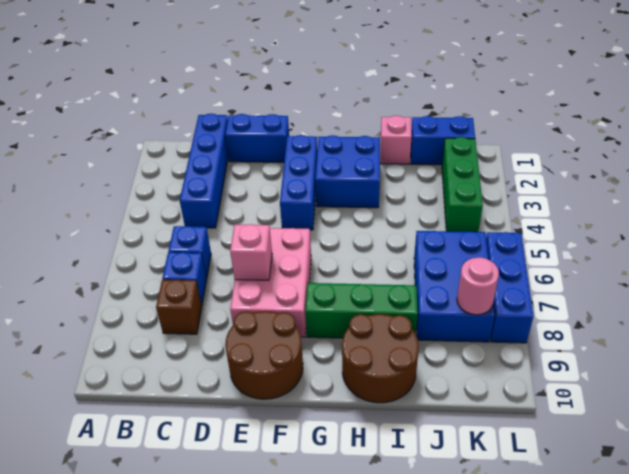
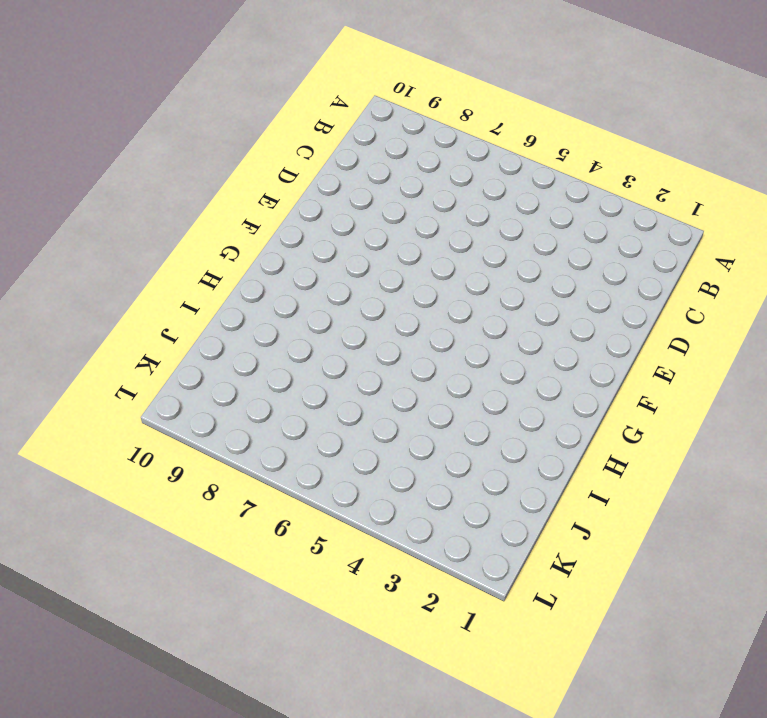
none -> blue brick C1:C4 level 1
none -> blue brick C6 level 1
none -> blue brick C7 level 1

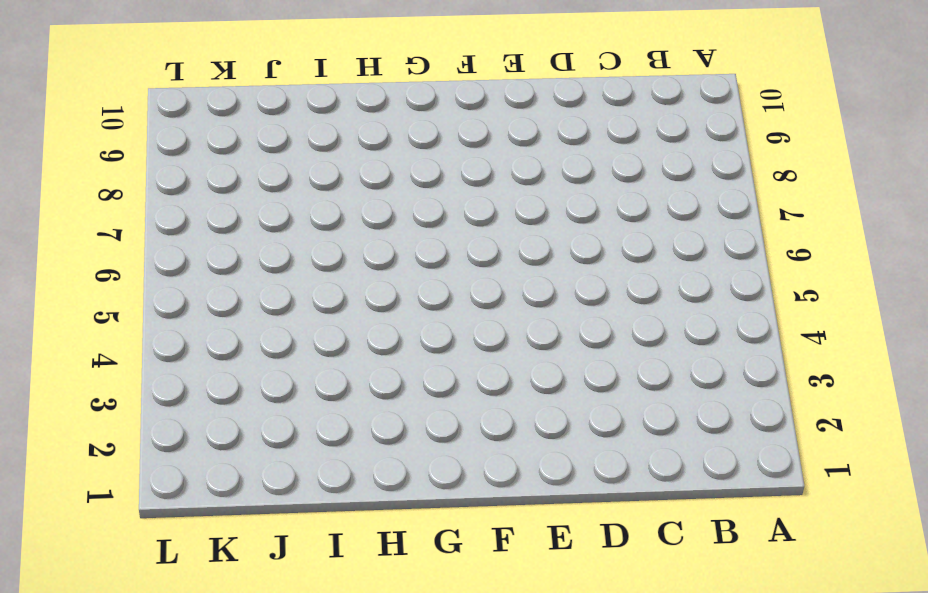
none -> blue brick C1:C4 level 1
none -> blue brick C6 level 1
none -> blue brick C7 level 1

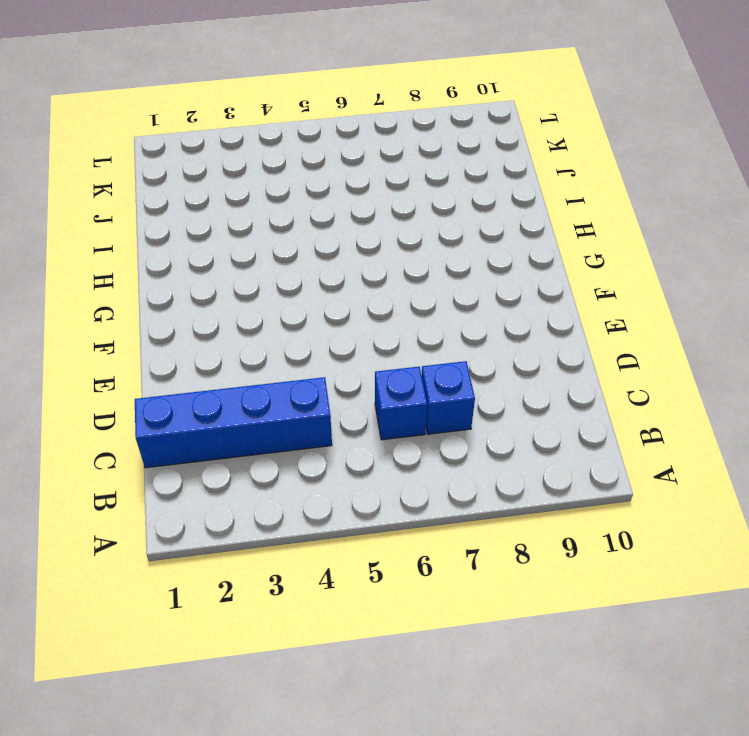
none -> brown brick C8 level 1
none -> blue brick D1:E1 level 1
none -> pink brick E6:F8 level 1

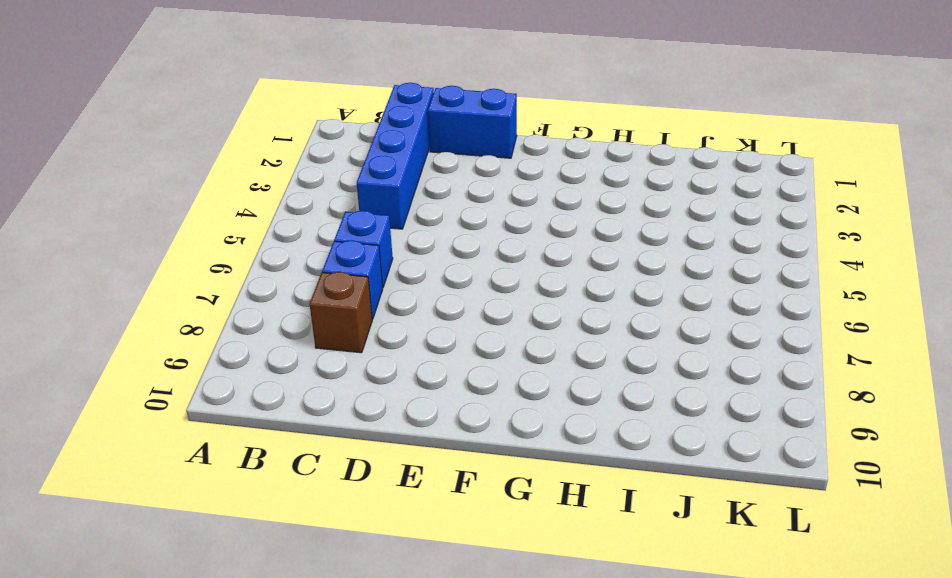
none -> pink brick E6:F8 level 1
none -> brown round brick E9:F10 level 1
none -> blue brick F2:F4 level 1

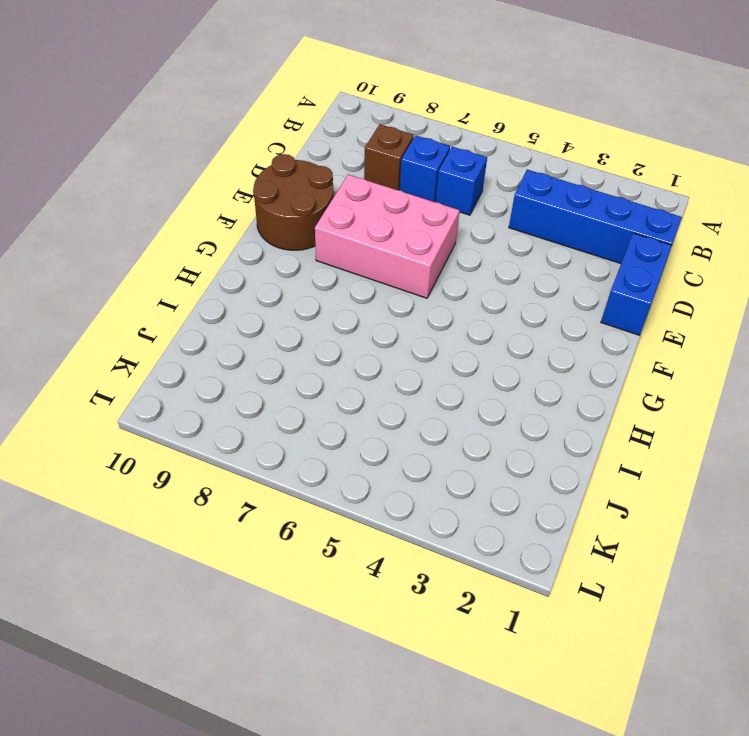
none -> blue brick F2:F4 level 1
none -> blue brick G2:H3 level 1
none -> green brick G8:I8 level 1

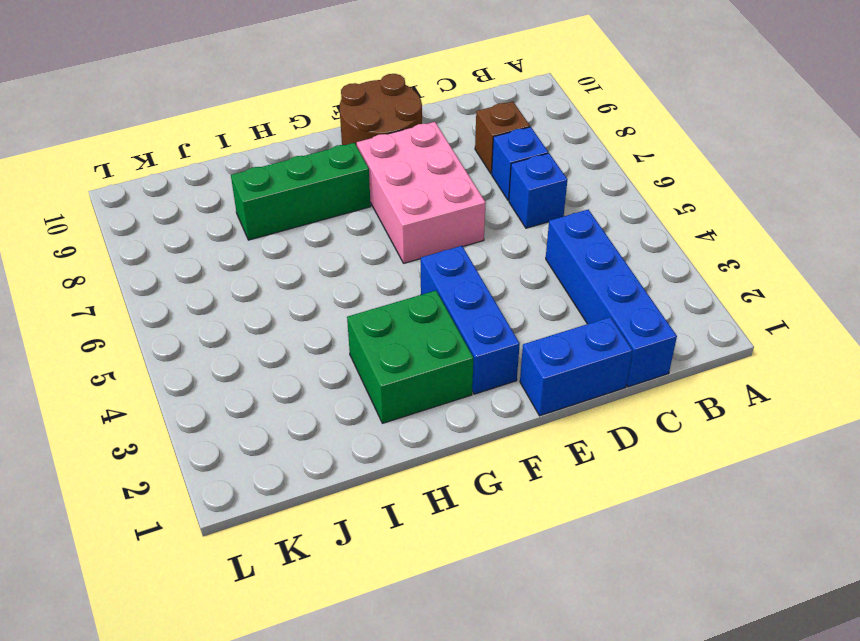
green brick G2:H3 level 1 -> blue brick G2:H3 level 1
none -> brown round brick H9:I10 level 1
none -> pink brick I1 level 1
none -> blue brick J1:K1 level 1

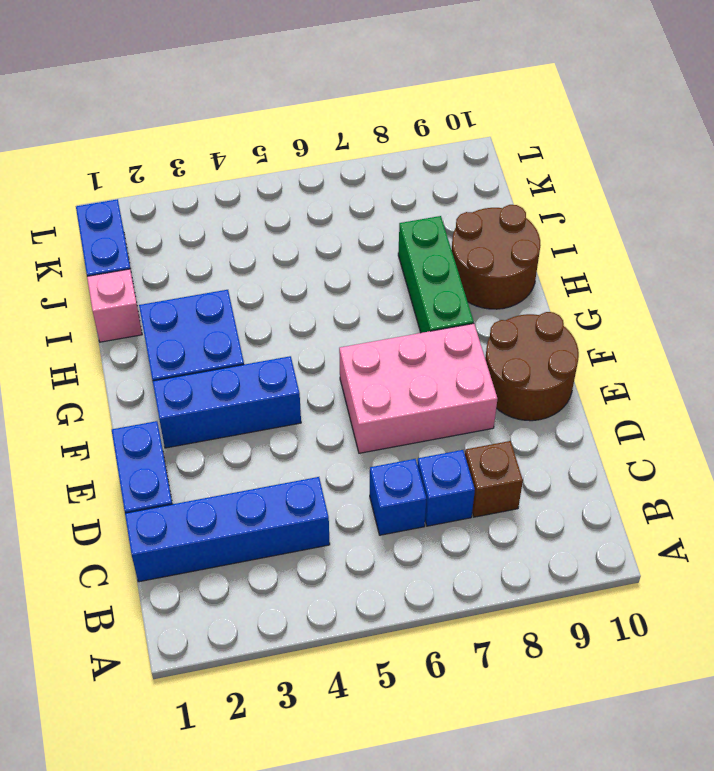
none -> blue brick J6:K8 level 1
none -> green brick K2:K4 level 1
none -> blue brick L6:L8 level 1

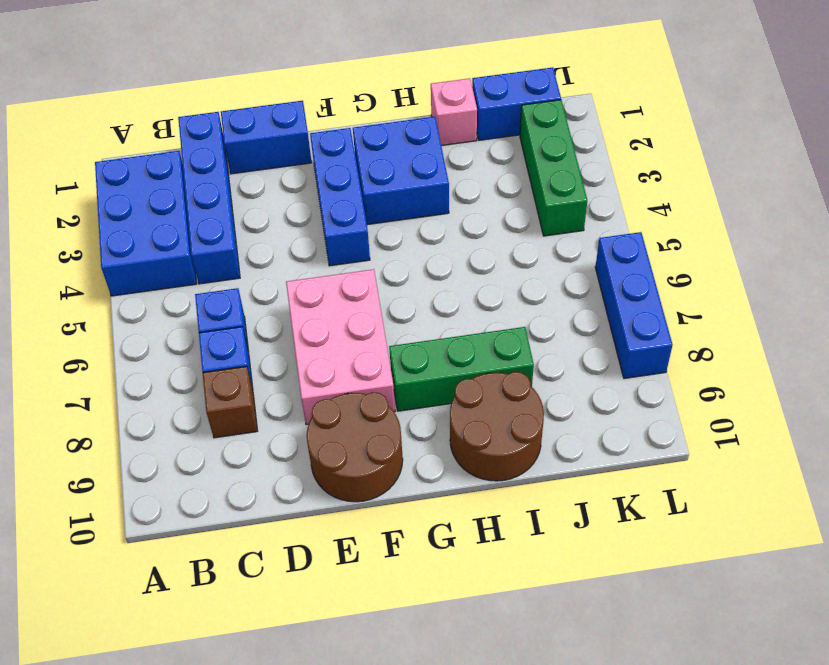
blue brick A2:B4 level 1 -> blue brick J6:K8 level 1
none -> pink brick E7 level 2
none -> pink round brick K8 level 2

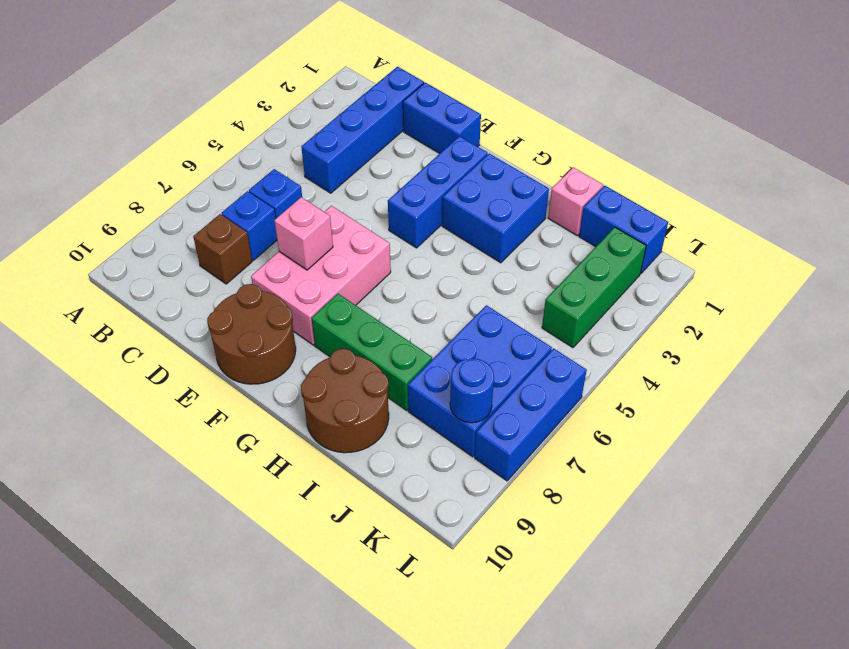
blue round brick K8 level 2 -> pink round brick K8 level 2

